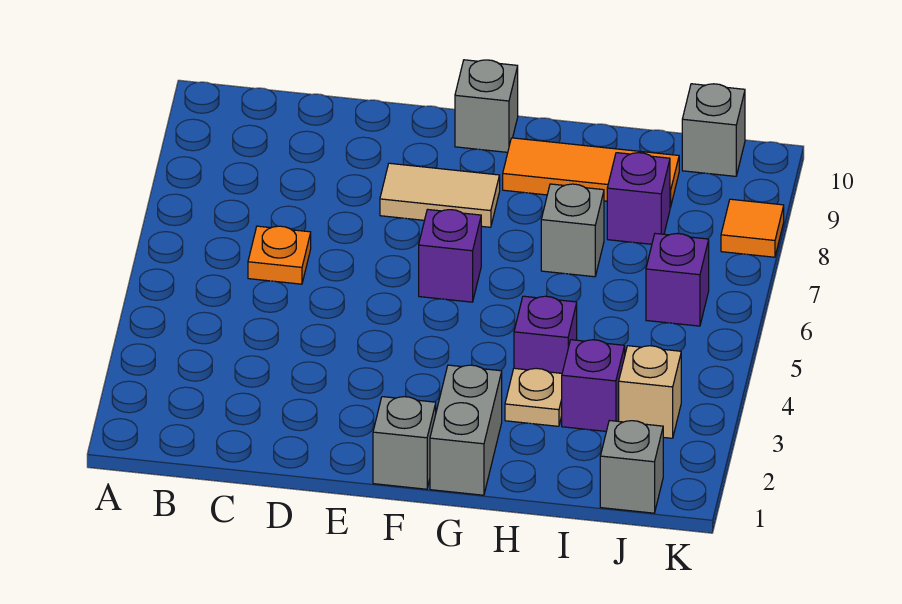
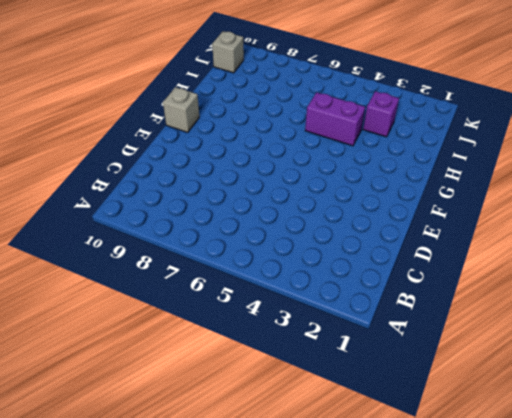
purple brick H4:H5 level 1 -> purple brick H4 level 1
none -> orange plate C6 level 1
none -> tan tile E8:F8 level 1
none -> grey brick F1 level 1

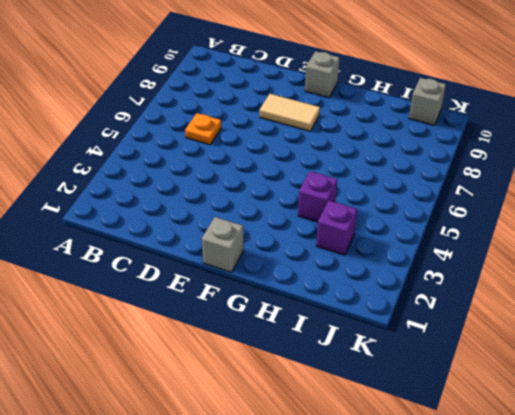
none -> purple brick F6 level 1
none -> grey brick G1:G2 level 1
none -> orange tile G9:I9 level 1

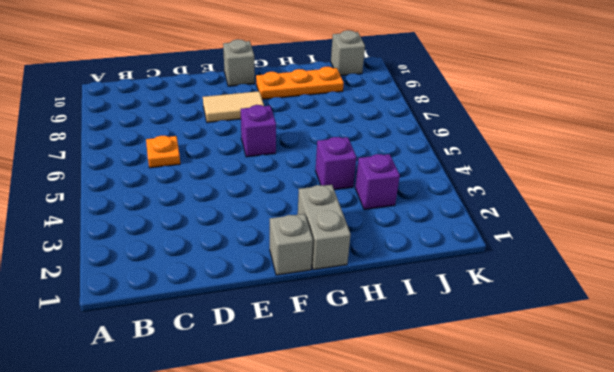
orange plate G9:I9 level 1 -> orange tile G9:I9 level 1
none -> tan plate H3 level 1
none -> grey brick H7 level 1
none -> purple brick I8 level 1

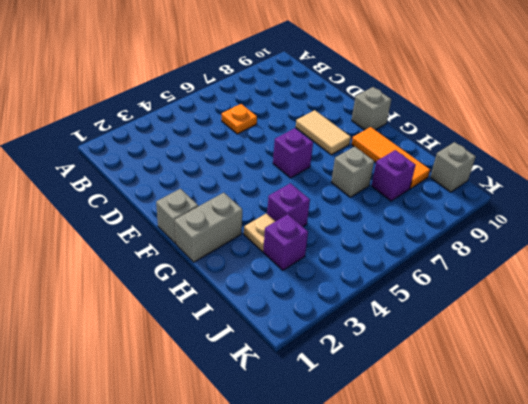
none -> grey brick J1 level 1
none -> tan brick J3 level 1
none -> purple brick J6 level 1

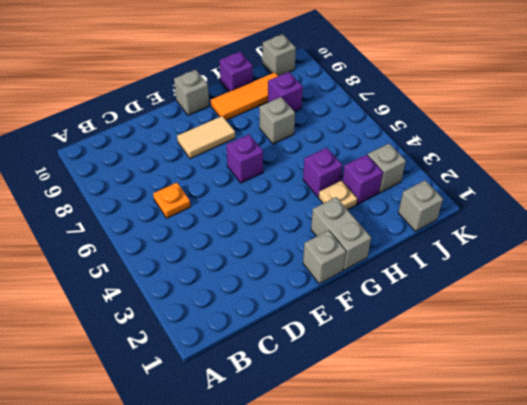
purple brick H10 level 1 -> purple brick J6 level 1
grey brick J3 level 1 -> tan brick J3 level 1
none -> orange tile K8 level 1

